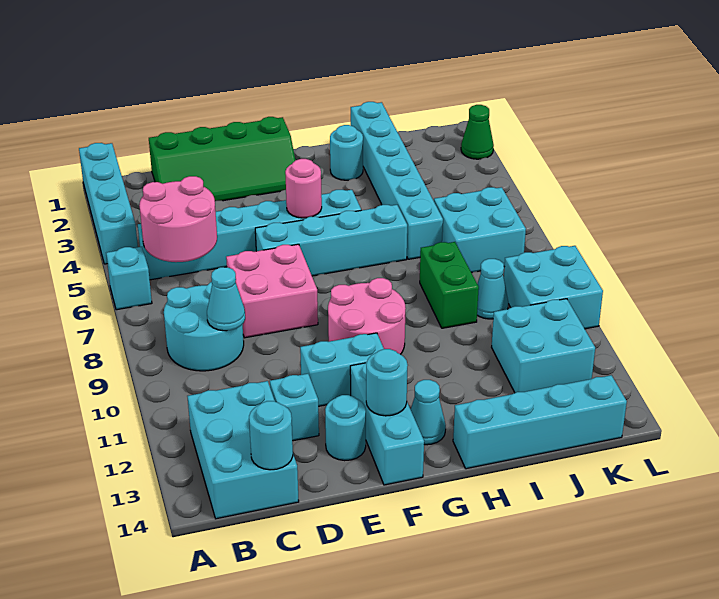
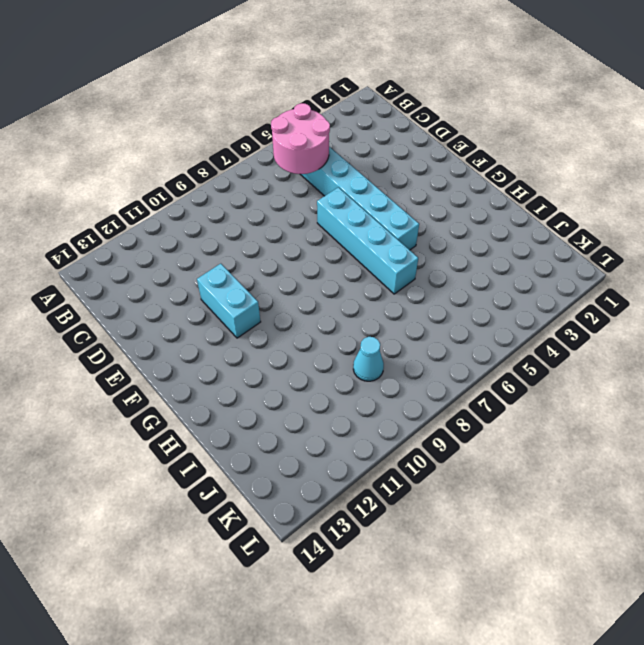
none -> cyan brick A1:A4 level 1
none -> cyan brick A6 level 1
none -> cyan round brick B8:C9 level 1

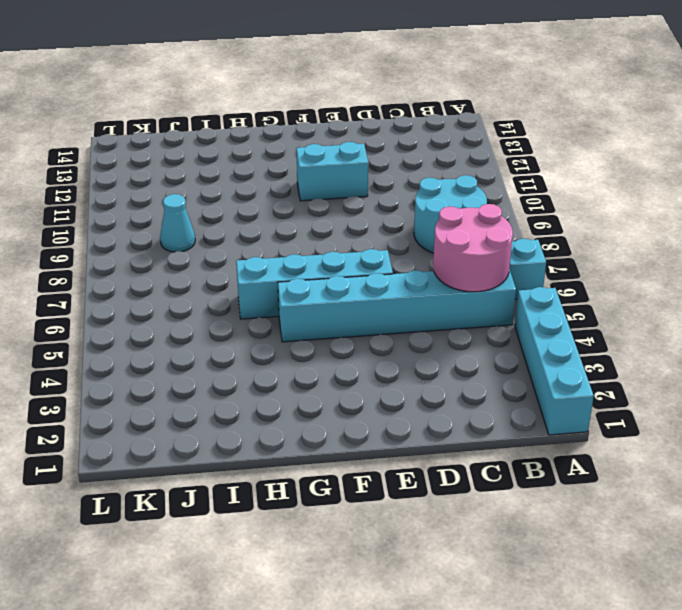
none -> cyan brick B12:C14 level 1
none -> green slope C1:F2 level 1 top 1
none -> pink brick D7:E8 level 1

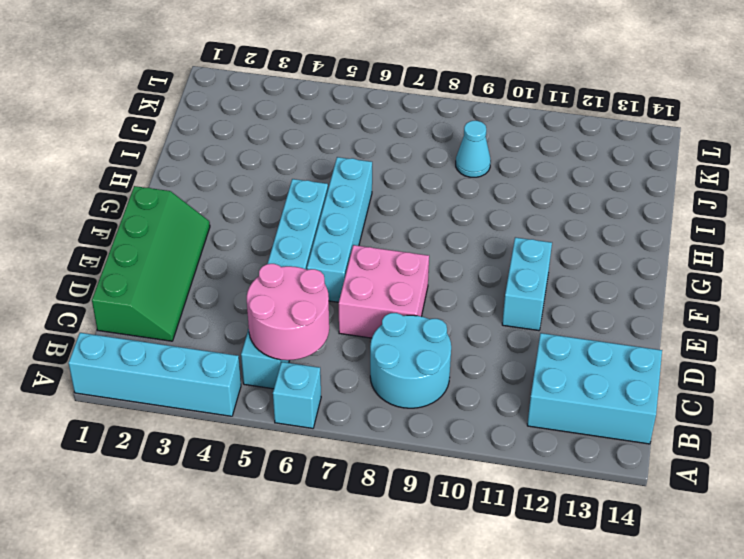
none -> cyan brick D12 level 1
none -> cyan round brick E13 level 1
none -> pink round brick F9:G10 level 1

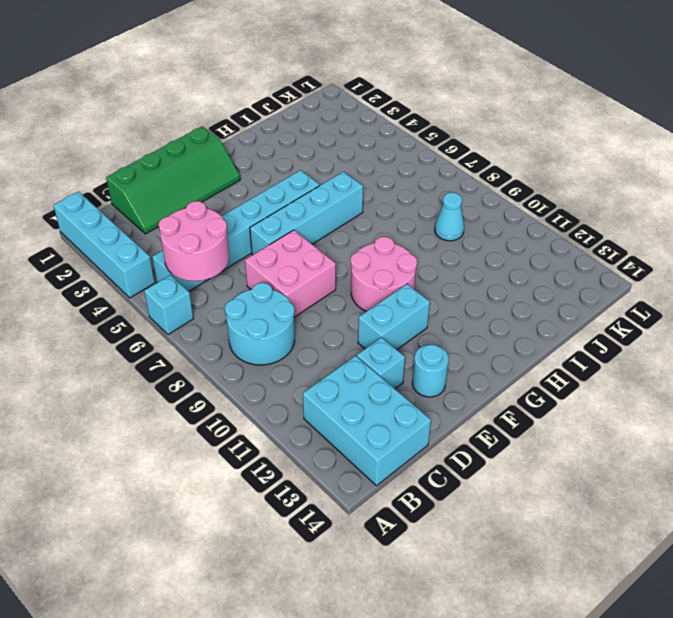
none -> cyan brick F12:F14 level 1
none -> cyan cone G13 level 1
none -> cyan round brick H2 level 1

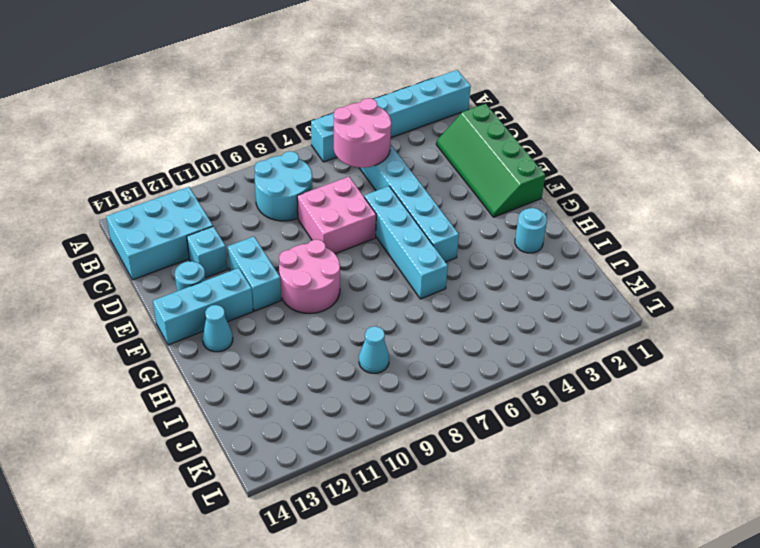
none -> cyan brick H14:K14 level 1
none -> cyan brick I1:I6 level 1
none -> green brick I8:I9 level 1

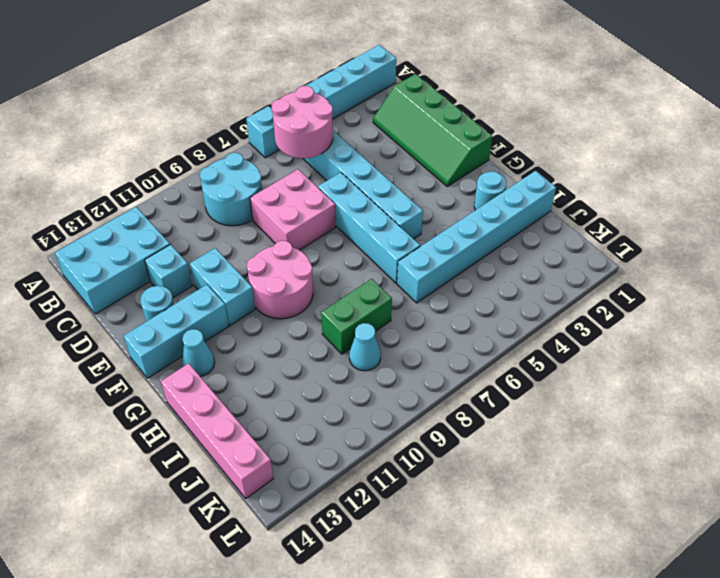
pink brick H14:K14 level 1 -> cyan brick H14:K14 level 1
none -> cyan brick J6:K7 level 1
none -> cyan brick J11:K12 level 1
none -> cyan brick K9:L10 level 1

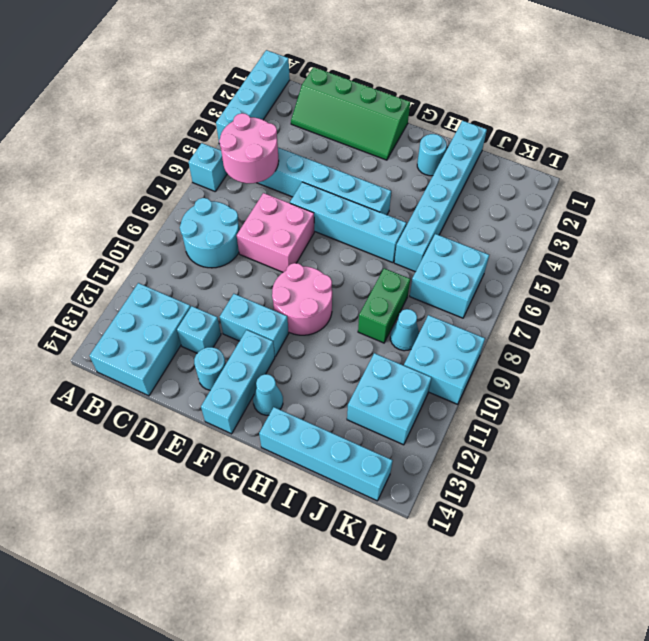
none -> green cone L2 level 1
none -> cyan cone C9 level 2
none -> cyan round brick C14 level 2

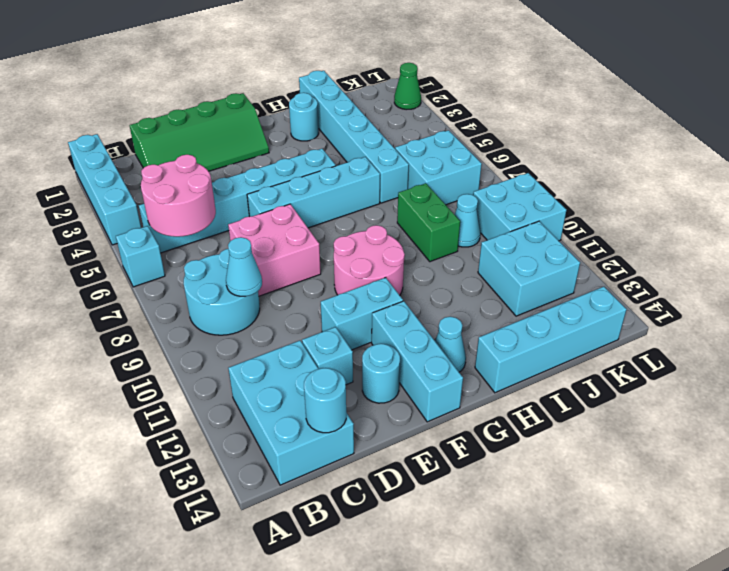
none -> pink round brick F5 level 2
none -> cyan round brick F13 level 2

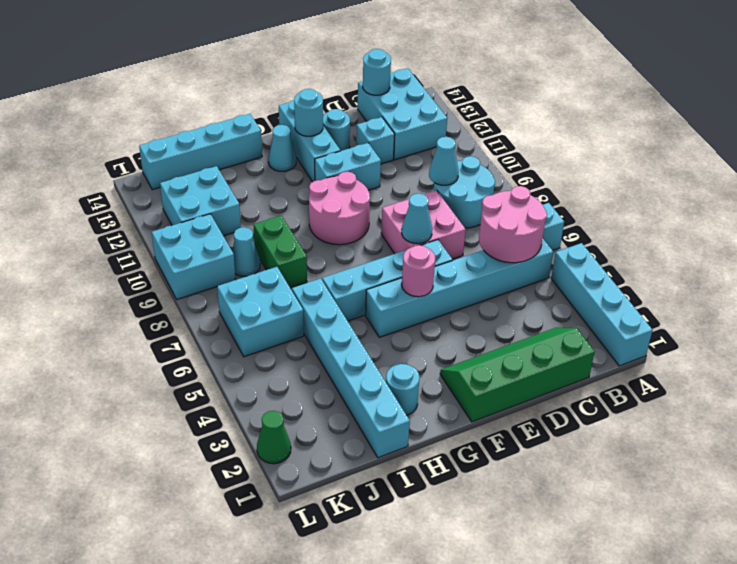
cyan cone E7 level 2 -> none

